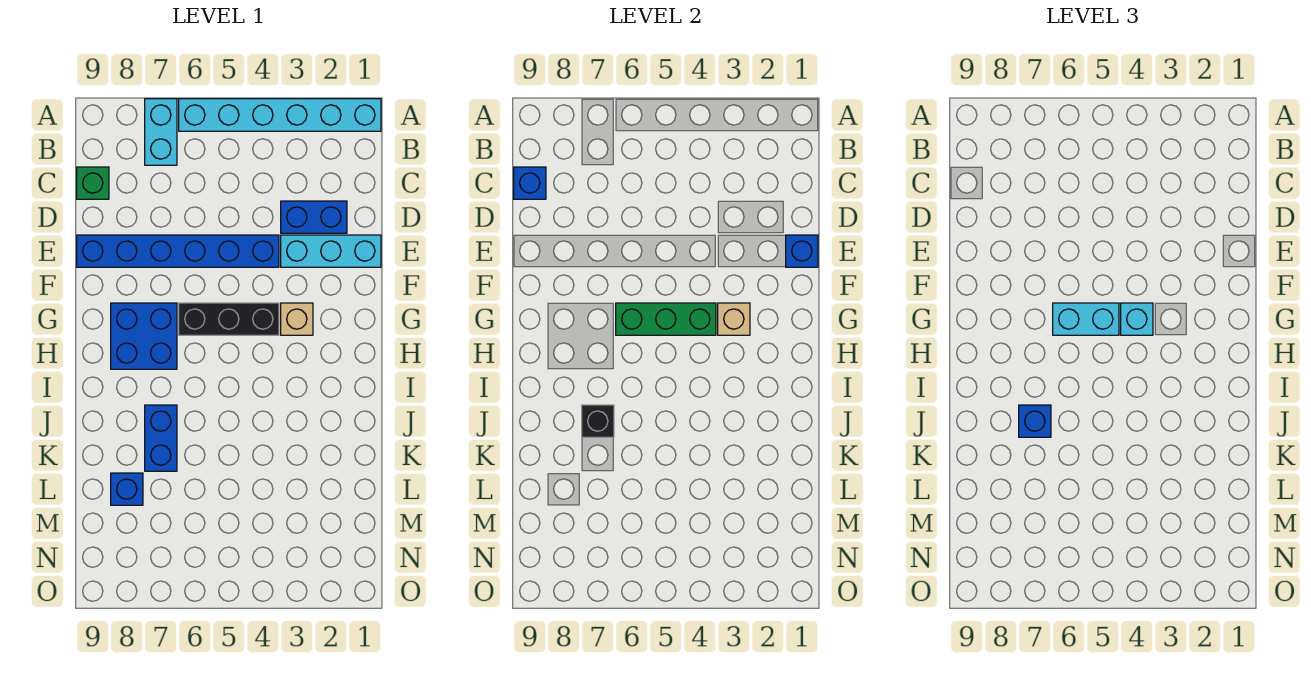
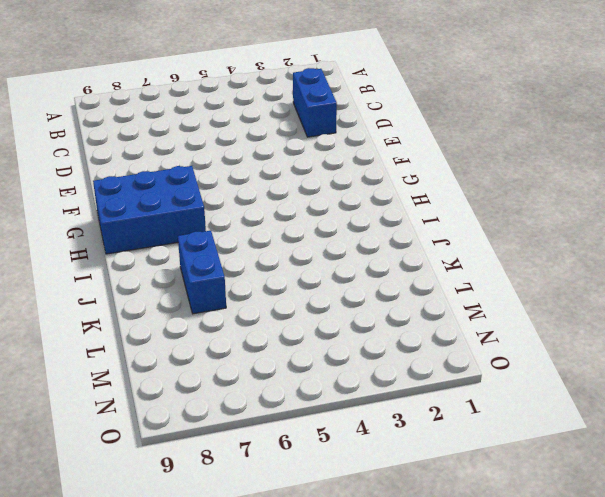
blue brick C2:D2 level 1 -> blue brick D2:D3 level 1
blue brick G7:H9 level 1 -> blue brick G7:H8 level 1
none -> cyan brick A1:A6 level 1
none -> cyan brick A7:B7 level 1
none -> green brick C9 level 1

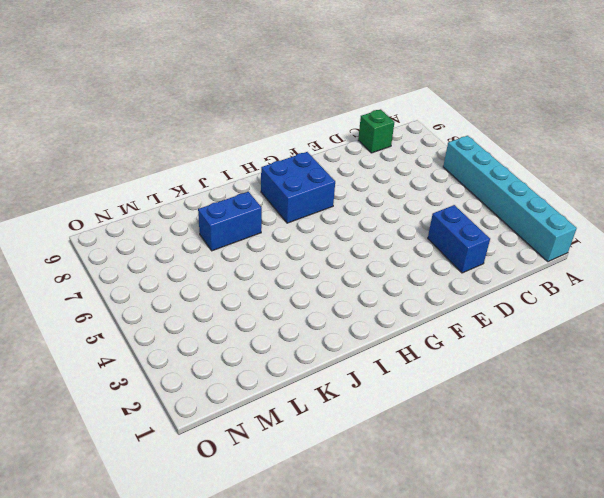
none -> cyan brick A7:B7 level 1
none -> cyan brick E1:E3 level 1
none -> blue brick E4:E9 level 1

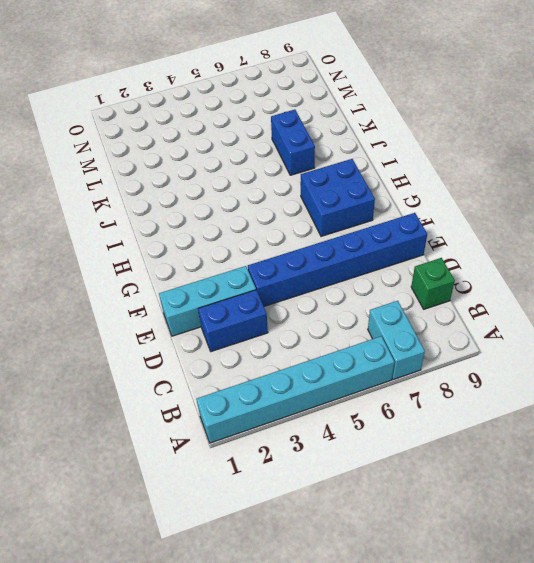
none -> tan brick G3 level 1
none -> black brick G4:G6 level 1
none -> blue brick L8 level 1

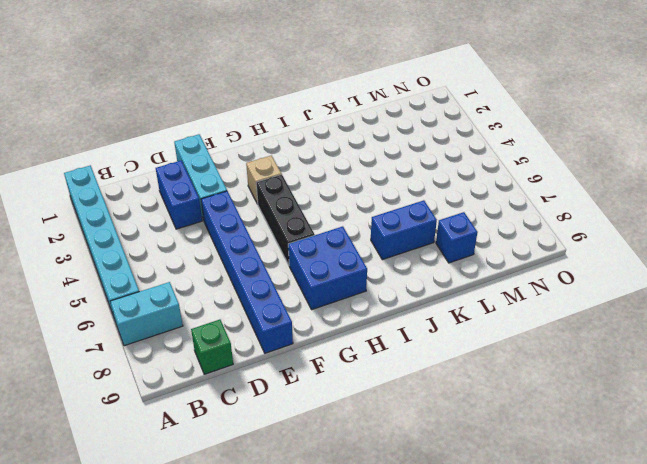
none -> blue brick C9 level 2
none -> blue brick E1 level 2
none -> tan brick G3 level 2

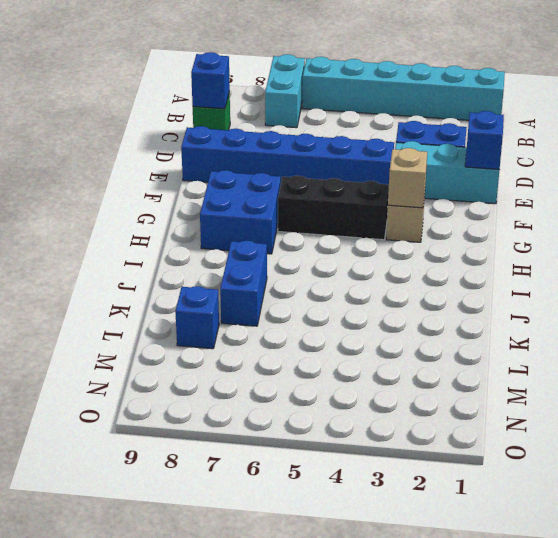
none -> green brick G4:G6 level 2
none -> black brick J7 level 2
none -> cyan brick G4 level 3

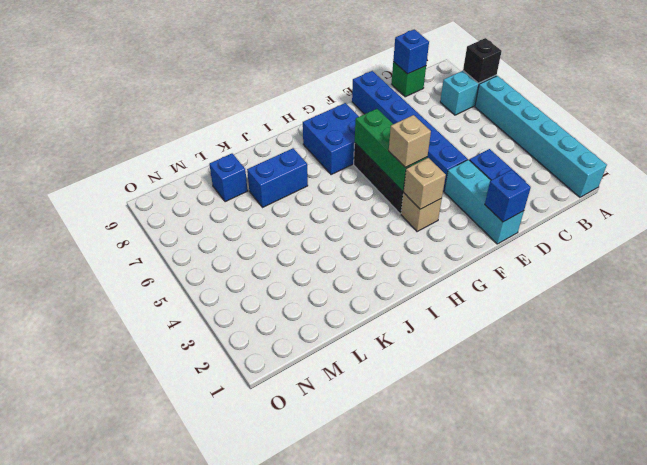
black brick A7 level 2 -> black brick J7 level 2
tan brick G4 level 3 -> cyan brick G4 level 3
none -> cyan brick G5:G6 level 3
none -> blue brick J7 level 3

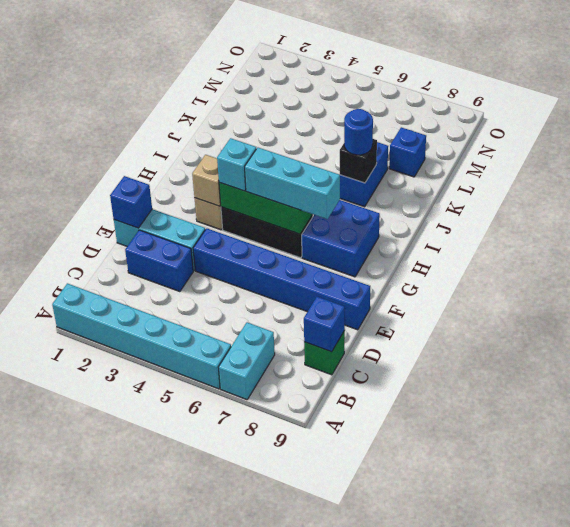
cyan brick G5:G7 level 3 -> cyan brick G5:G6 level 3
blue round brick J7 level 3 -> blue brick J7 level 3

